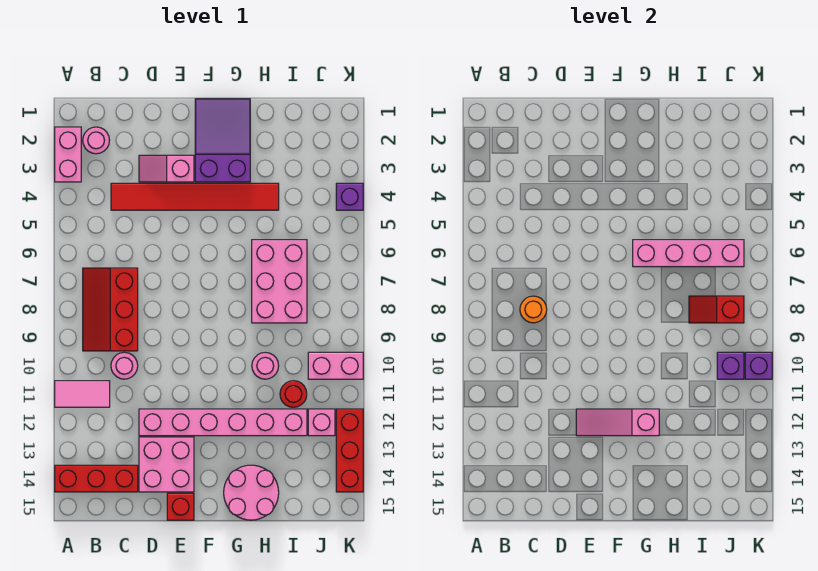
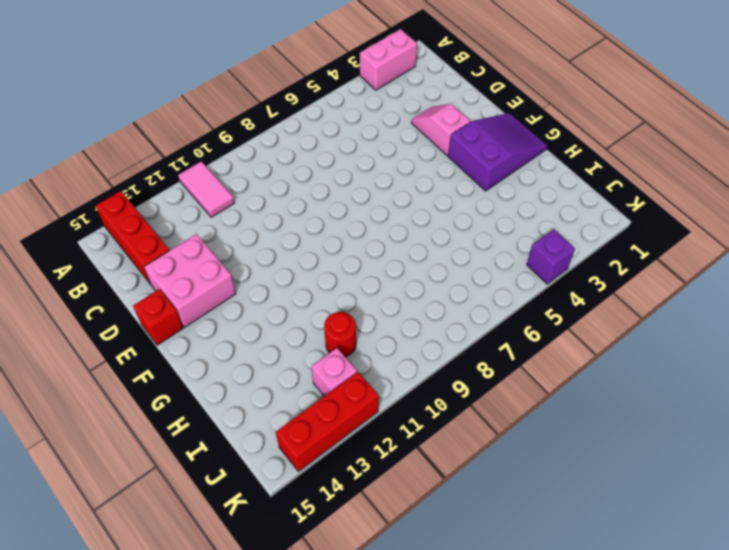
none -> pink round brick B2 level 1
none -> red slope B7:C9 level 1 top C
none -> red tile C4:H4 level 1

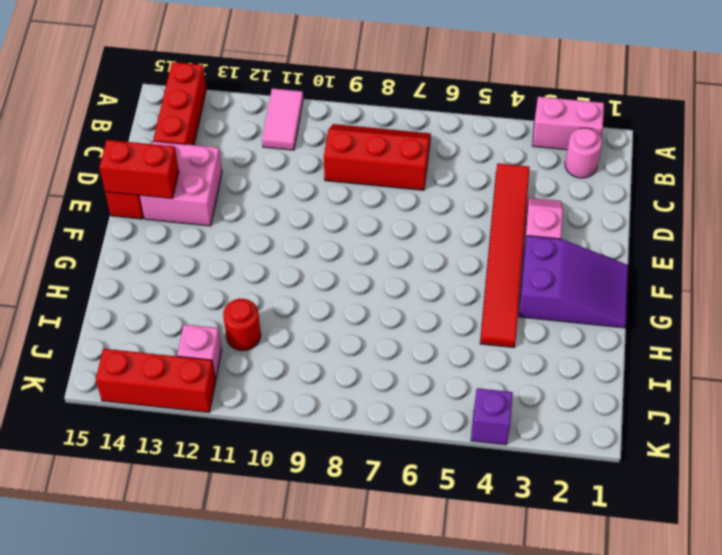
red brick E14:E15 level 2 -> none
none -> pink round brick C10 level 1
none -> pink brick D12:I12 level 1
none -> pink round brick G14:H15 level 1

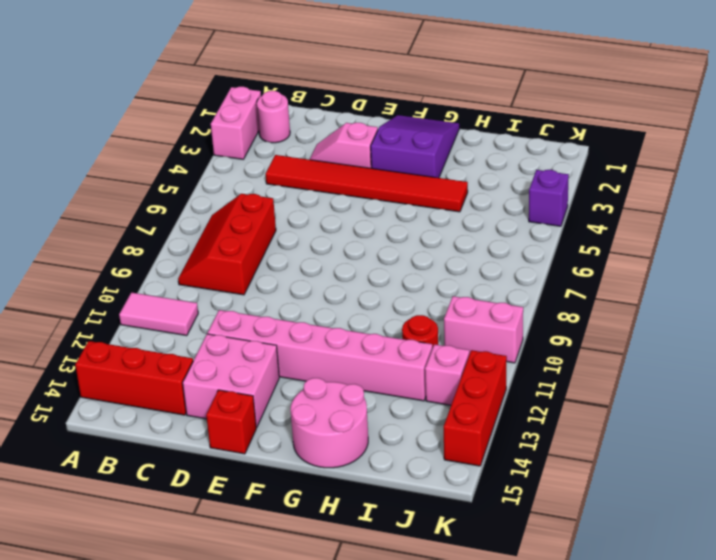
none -> pink round brick C10 level 1
none -> pink brick H6:I8 level 1
none -> pink round brick H10 level 1

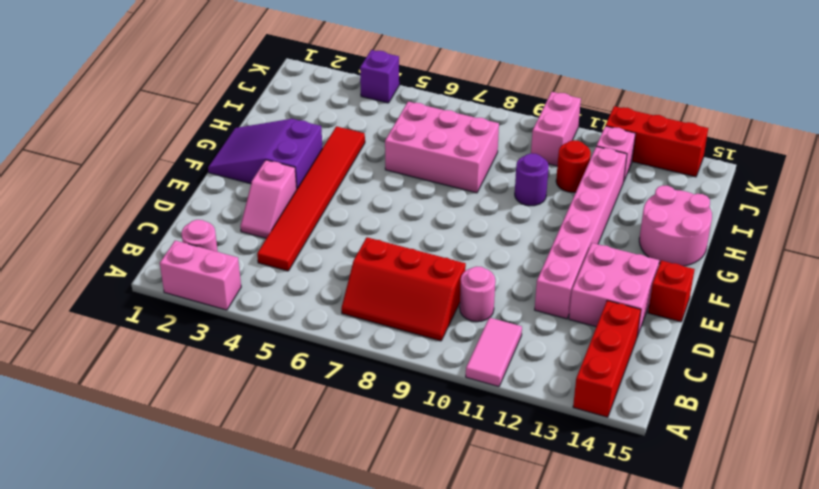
purple round brick H10 level 1 -> pink round brick H10 level 1
none -> orange round brick C8 level 2
none -> pink slope E12:G12 level 2 top G
none -> pink brick G6:J6 level 2

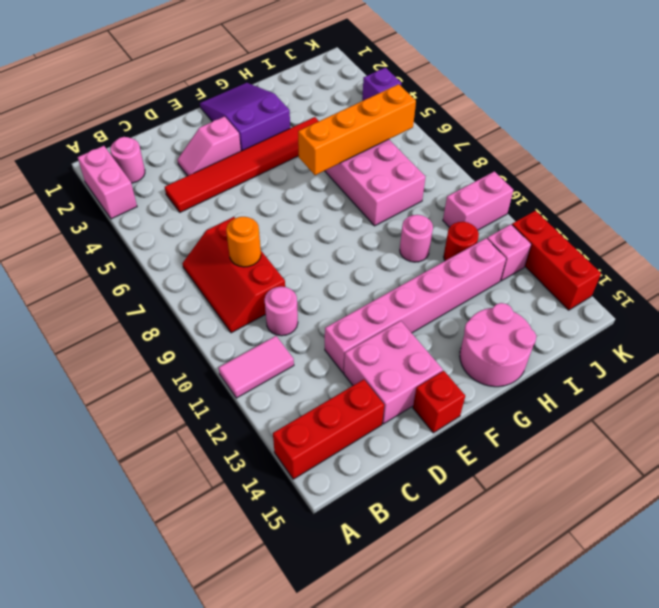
orange brick G6:J6 level 2 -> pink brick G6:J6 level 2
none -> pink slope E12:G12 level 2 top G
none -> red slope I8:J8 level 2 top J
none -> purple brick J10 level 2

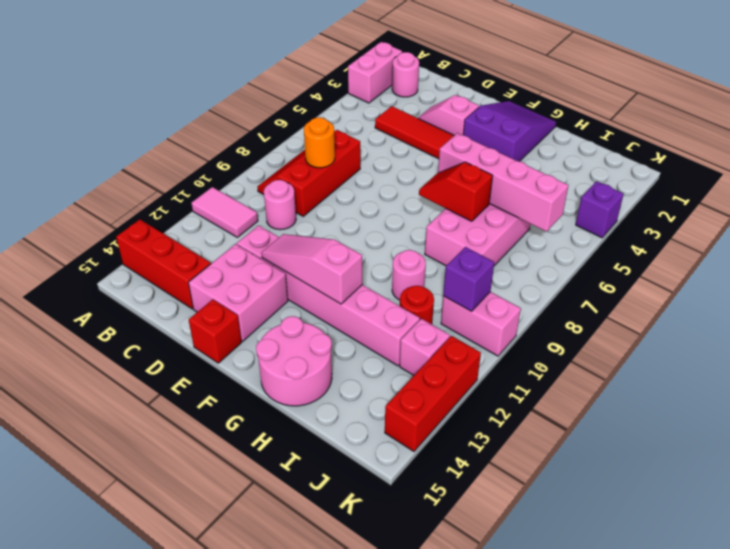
red slope G7:H7 level 2 top H -> red slope I8:J8 level 2 top J
none -> purple brick K10 level 2

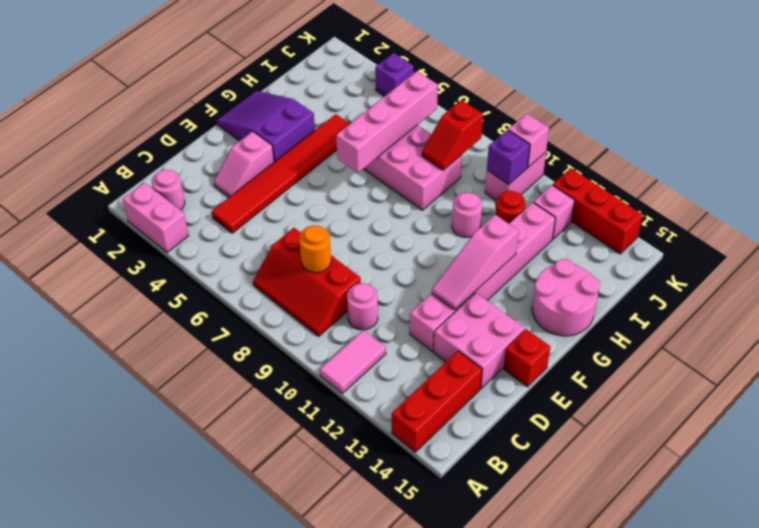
pink brick K10 level 2 -> purple brick K10 level 2

